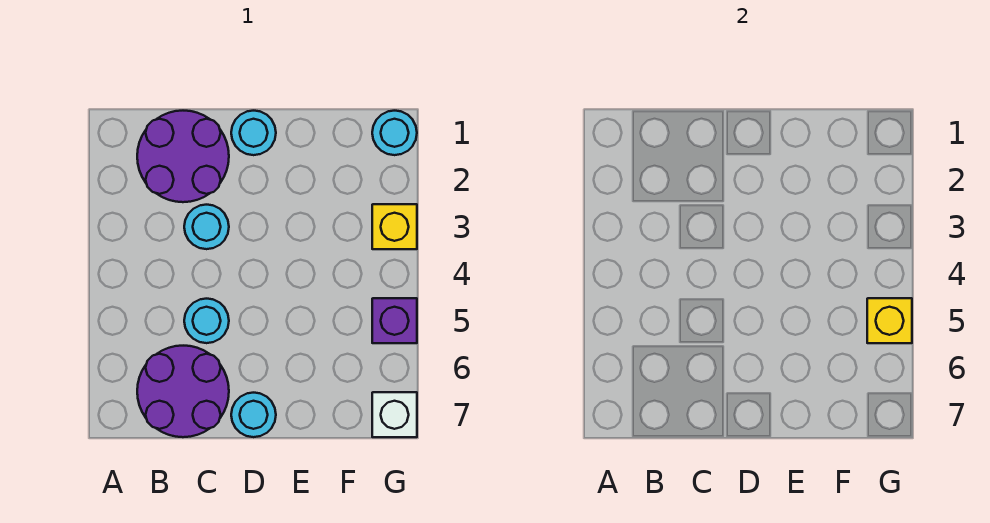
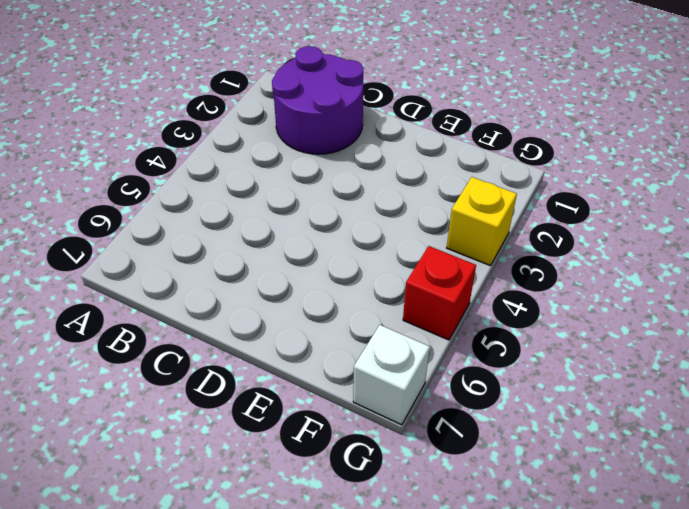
red brick G5 level 1 -> purple brick G5 level 1
none -> purple round brick B6:C7 level 1
none -> cyan round brick C3 level 1

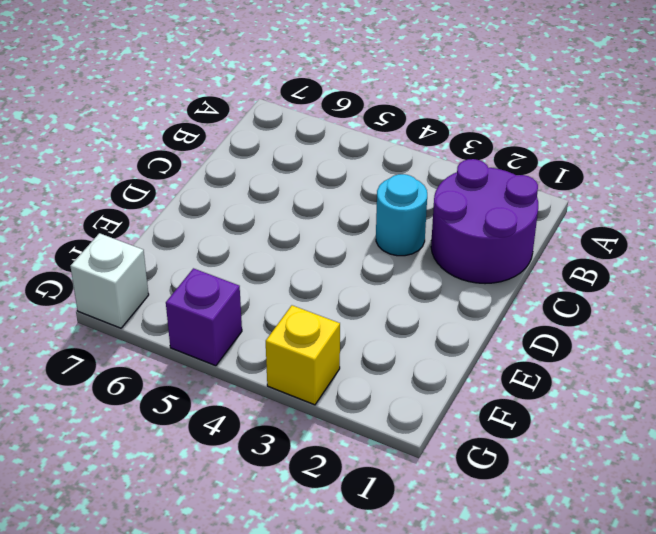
none -> purple round brick B6:C7 level 1
none -> cyan round brick C5 level 1

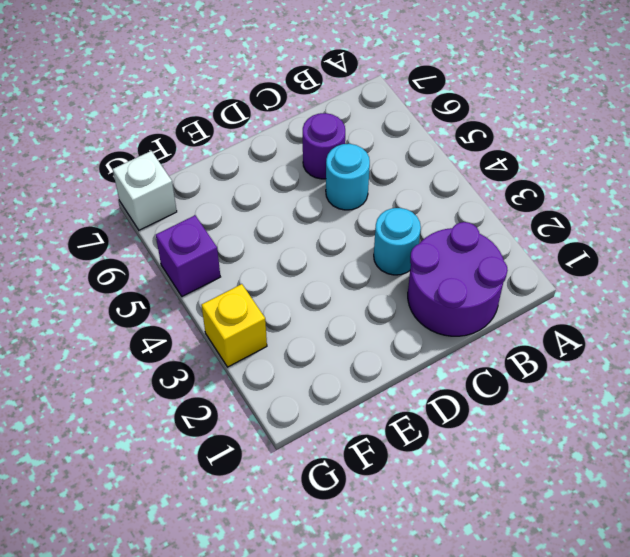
purple round brick C6 level 1 -> purple round brick B6:C7 level 1
none -> cyan round brick D1 level 1
none -> cyan round brick D7 level 1

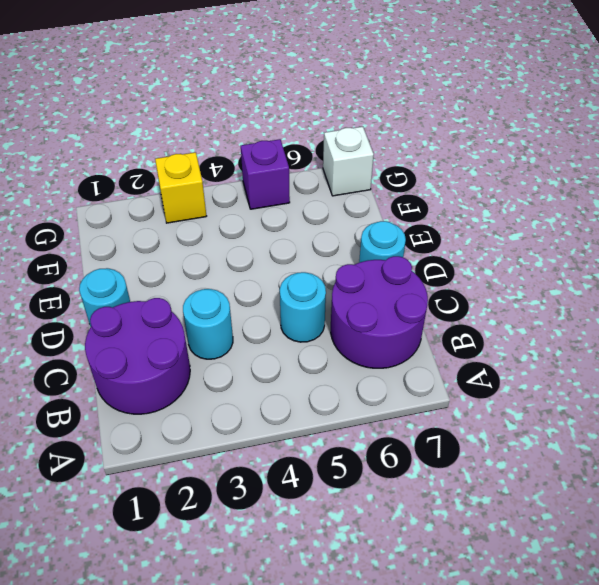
none -> cyan round brick G1 level 1
none -> yellow brick G5 level 2

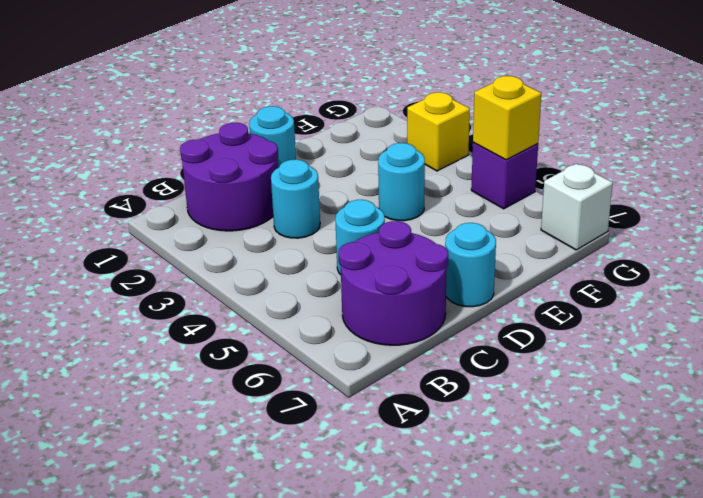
cyan round brick E4 level 1 -> cyan round brick G1 level 1

